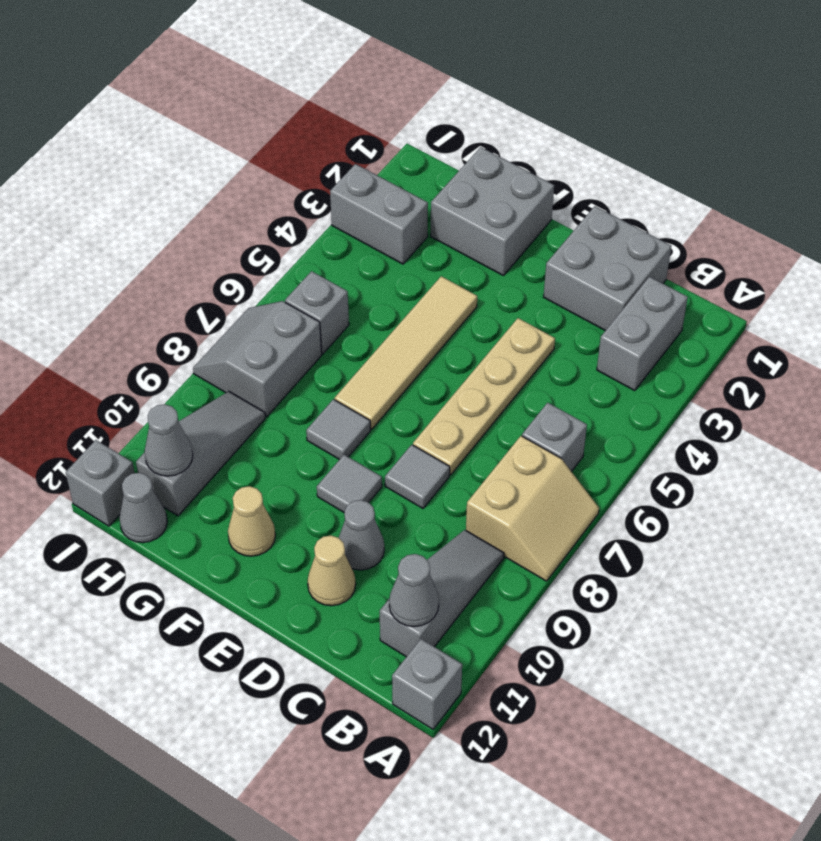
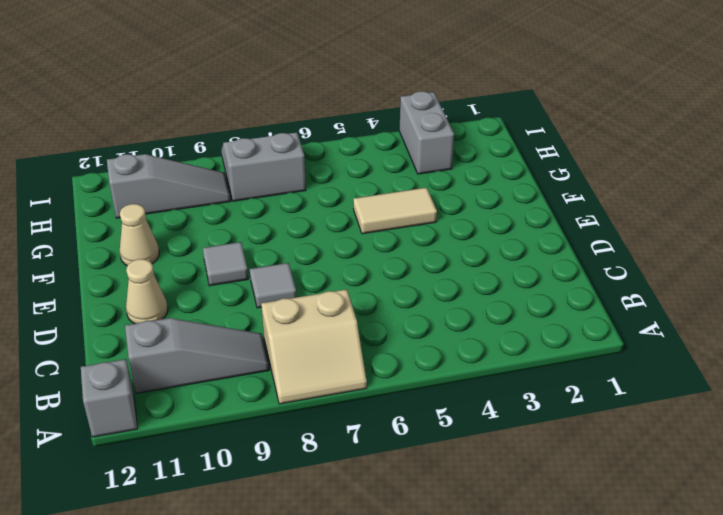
tan tile F4:F5 level 1 -> tan tile F4:F7 level 1
none -> grey brick B2:B3 level 1
none -> grey brick B6 level 1
none -> grey brick C1:D2 level 1

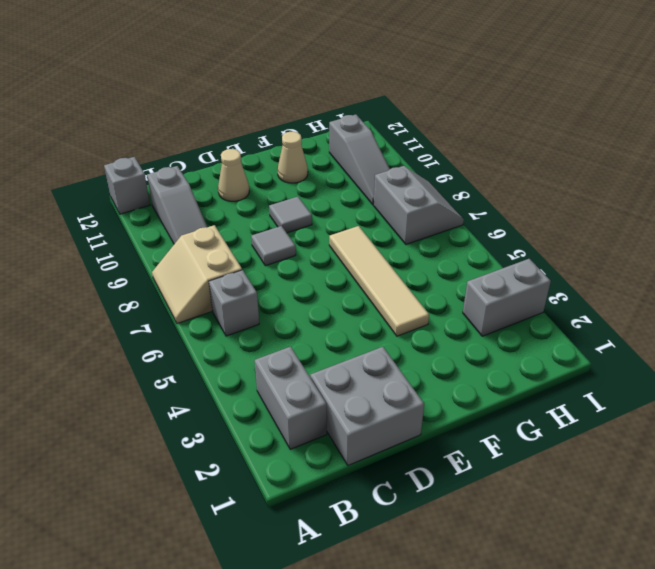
none -> tan plate D4:D7 level 1
none -> grey cone D10 level 1
none -> grey brick F1:G2 level 1

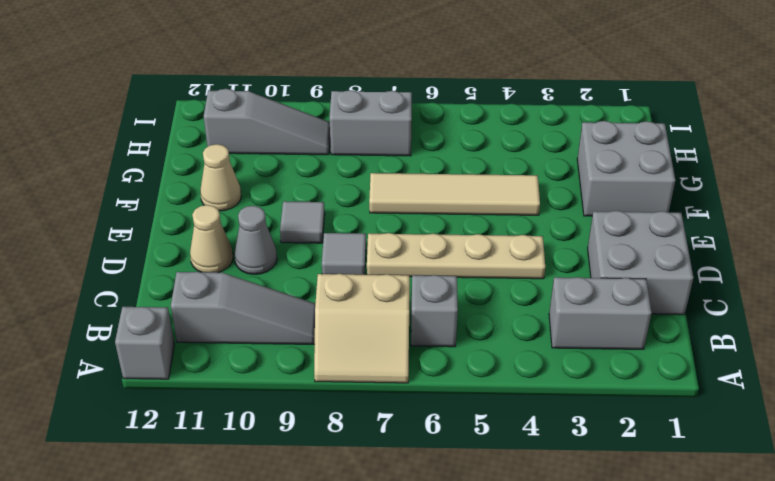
none -> grey tile F8 level 1
none -> grey brick H3:I3 level 1
none -> grey brick H6 level 1

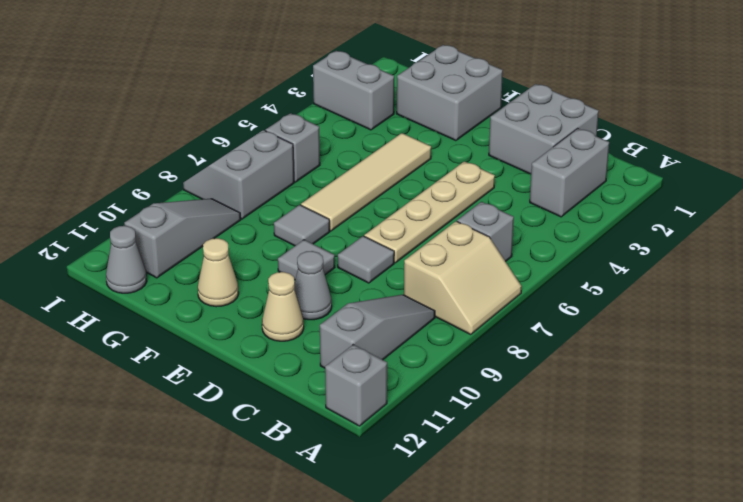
none -> grey brick I12 level 1
none -> grey cone B11 level 2
none -> grey cone H11 level 2

